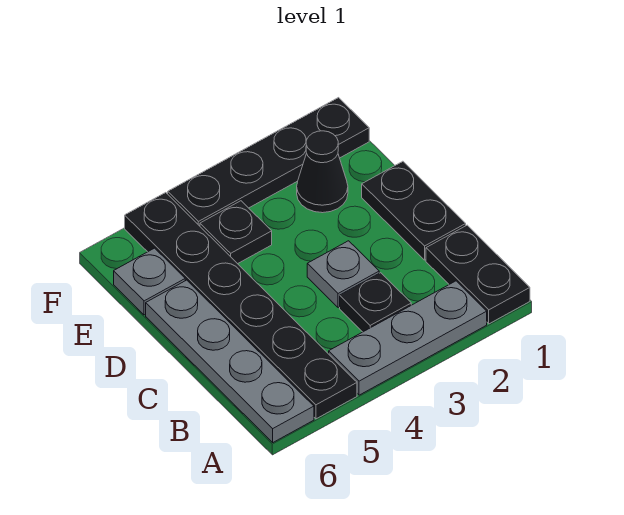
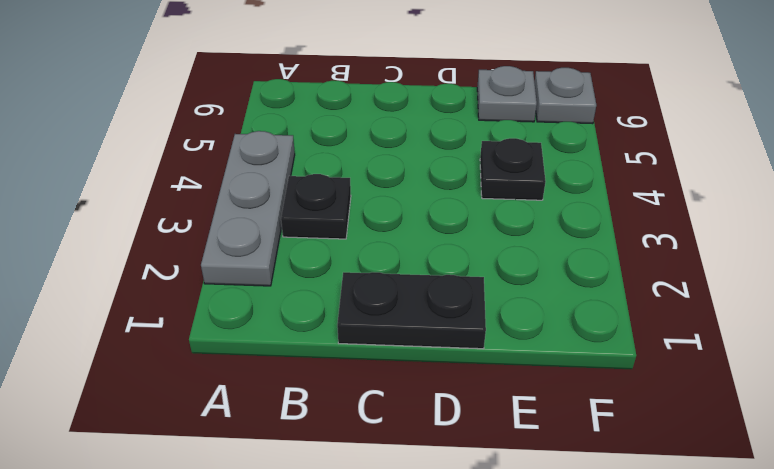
grey plate F6 level 1 -> grey plate C3 level 1
none -> black plate A1:B1 level 1
none -> black plate A5:F5 level 1

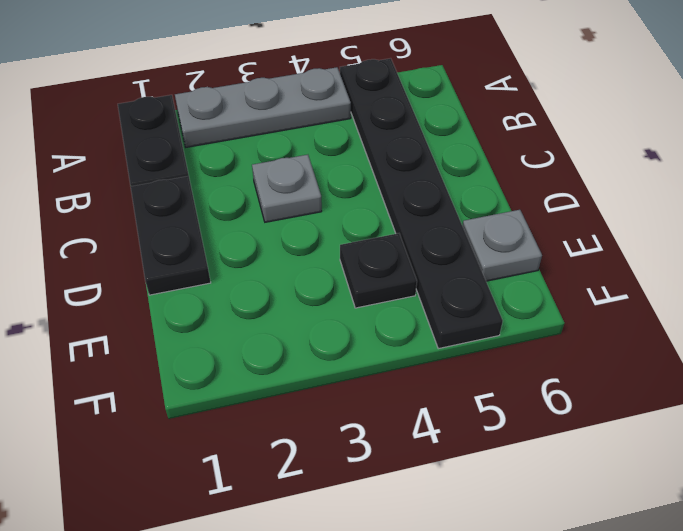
none -> grey plate A6:D6 level 1
none -> black plate B3 level 1

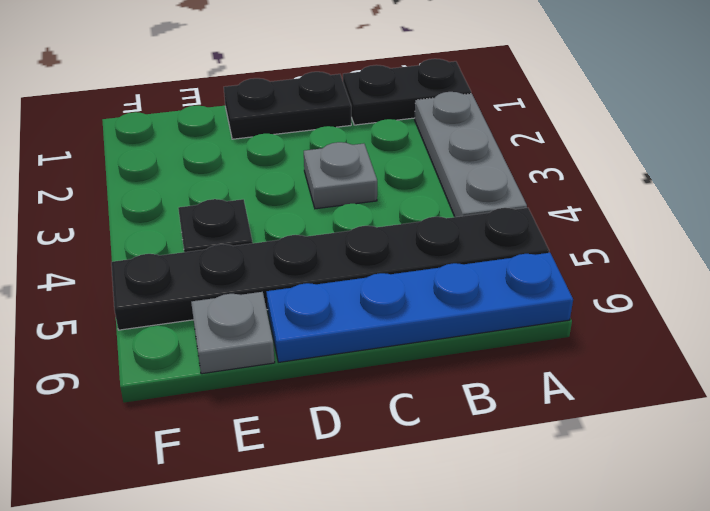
blue plate A6:D6 level 1 -> grey plate A6:D6 level 1
none -> black plate B3 level 1
none -> black cone E2 level 1

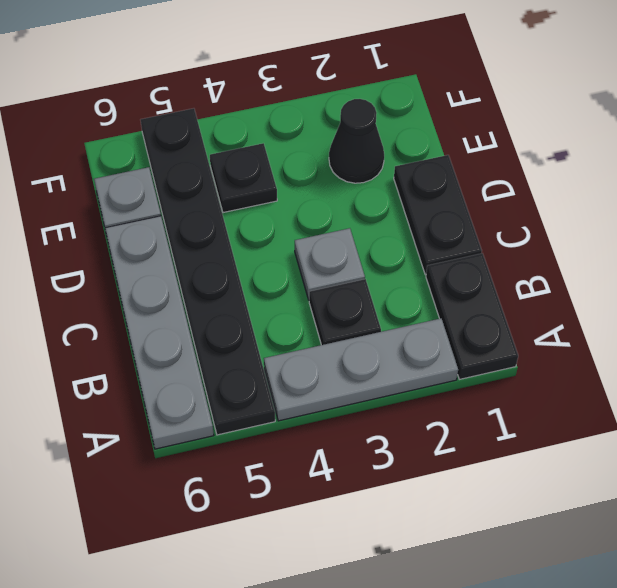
none -> black plate F1:F4 level 1

